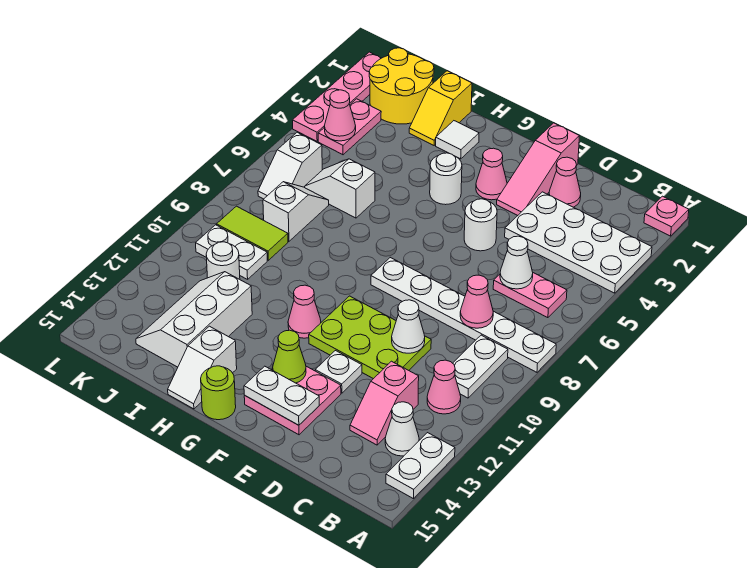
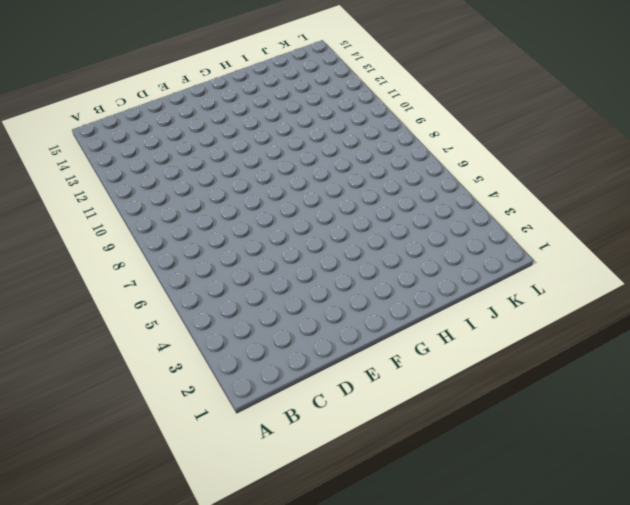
none -> pink plate A1 level 1
none -> white plate A3:D4 level 1
none -> white plate A8:F8 level 1
none -> white plate A13:A14 level 1

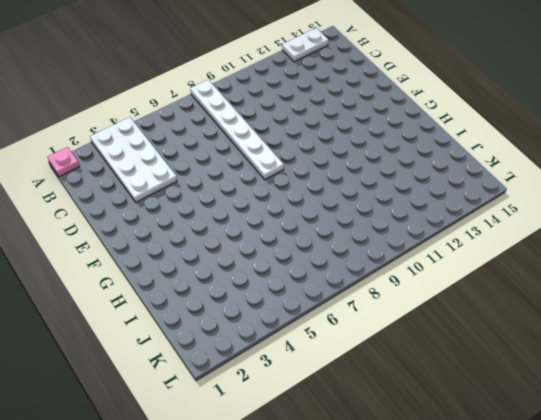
none -> pink plate B6:C6 level 1
none -> white plate B9:B10 level 1
none -> pink cone B11 level 1
none -> white cone B13 level 1

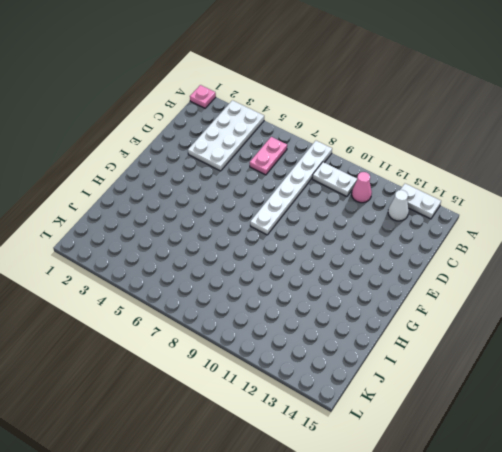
none -> pink slope C12:C13 level 1 top 12
none -> pink cone D2 level 1
none -> lime plate D10:F11 level 1
none -> pink slope E1:E3 level 1 top 1

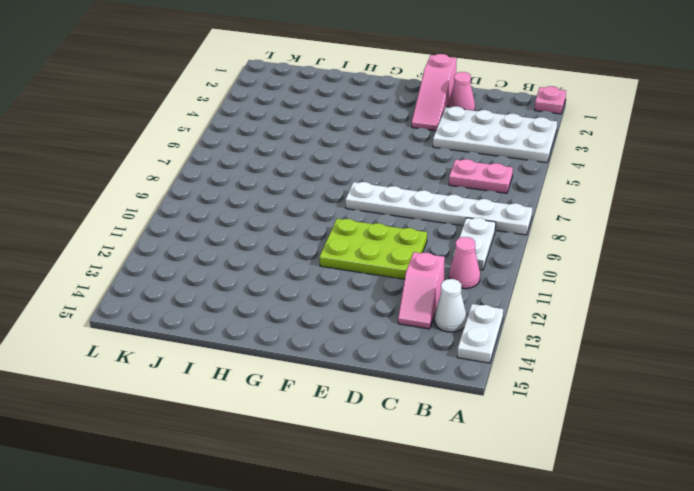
none -> white round brick E5 level 1
none -> white plate E12 level 1
none -> pink plate E13:F14 level 1
none -> pink cone F3 level 1

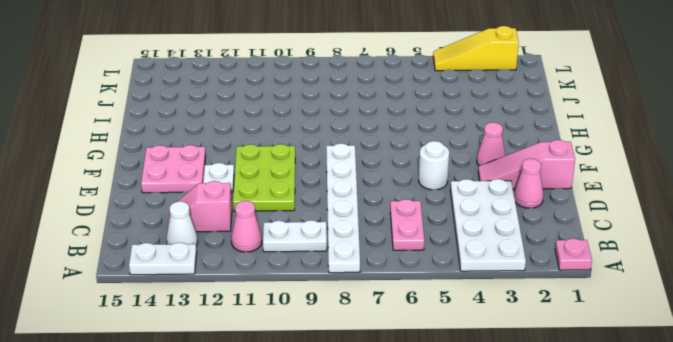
yellow slope L2:L4 level 1 top 2 -> pink plate L1:L4 level 1
none -> white round brick G4 level 1
none -> pink cone G11 level 1
none -> lime round brick G15 level 1
none -> white tile H2 level 1

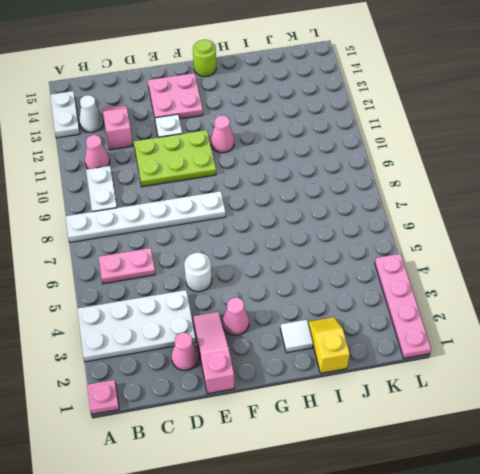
none -> white round brick G4 level 1
none -> white slope H14:H15 level 1 top 14
none -> white slope I6:J6 level 1 top I
none -> white slope I12:J14 level 1 top I

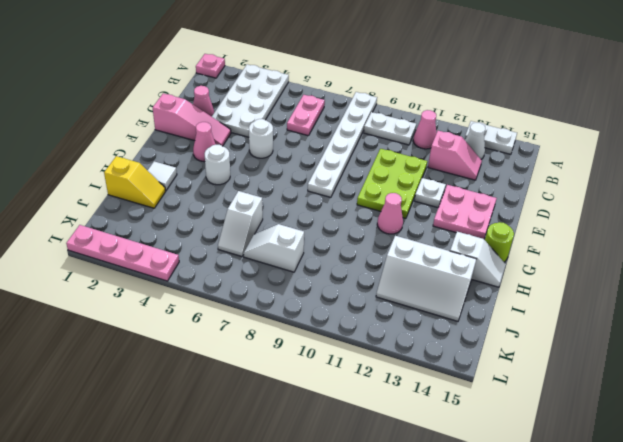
none -> yellow round brick J1:K2 level 1
none -> lime tile J9:K9 level 1
none -> white plate J10:K10 level 1
none -> white round brick J11 level 1

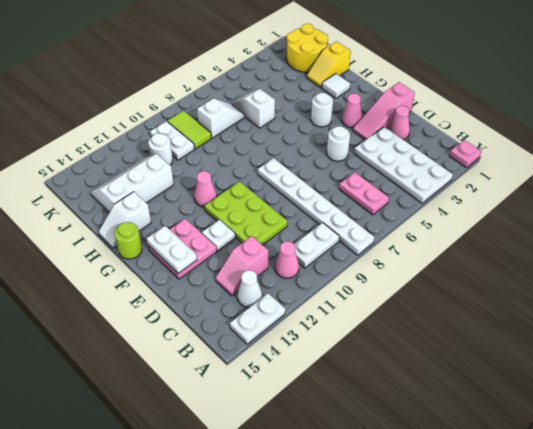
none -> pink plate K3:K4 level 1
none -> white slope K6:K7 level 1 top 6
none -> pink plate L1:L4 level 1
none -> white cone C6 level 2

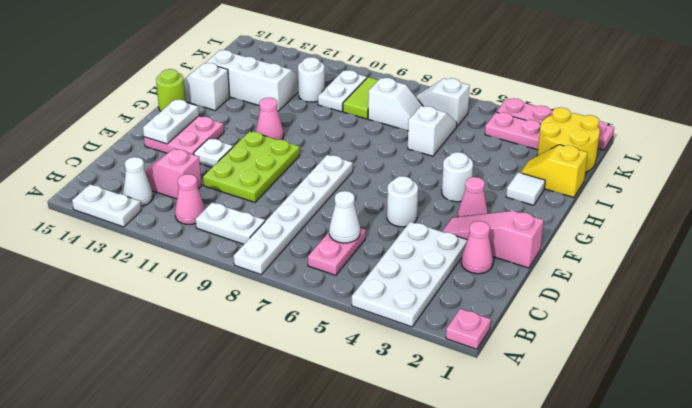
none -> pink cone C8 level 2
none -> white cone D10 level 2
none -> lime cone F13 level 2
none -> pink cone K4 level 2

